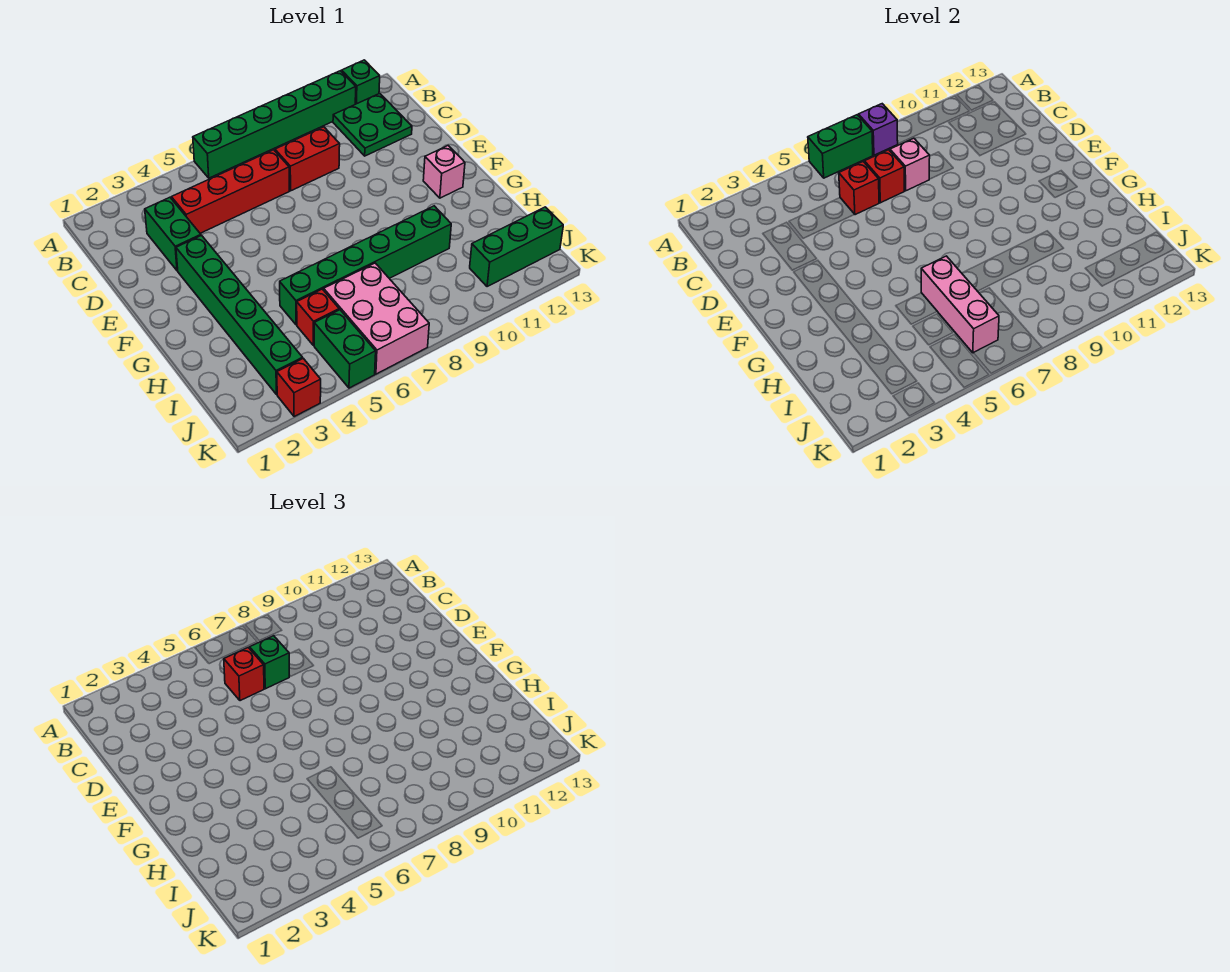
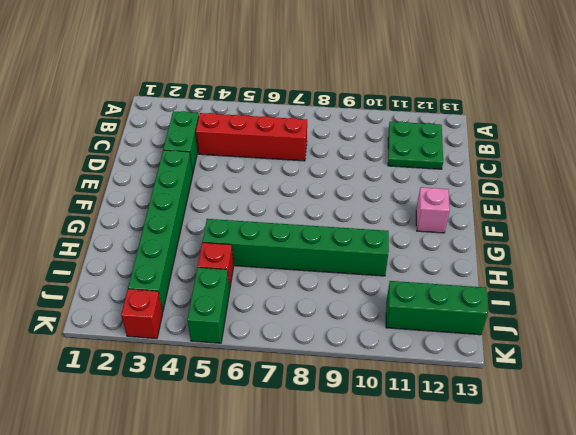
none -> green brick A6:A11 level 1
none -> green brick A12 level 1
none -> red brick C8:C9 level 1

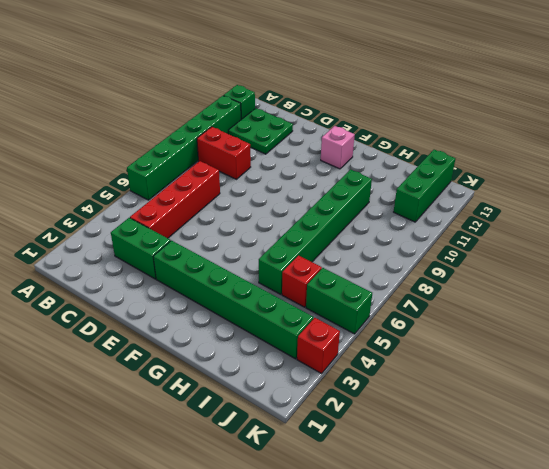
red brick B9:C9 level 1 -> red brick C8:C9 level 1
none -> pink brick I6:K7 level 1
none -> green brick A6:A7 level 2
none -> purple brick A8 level 2

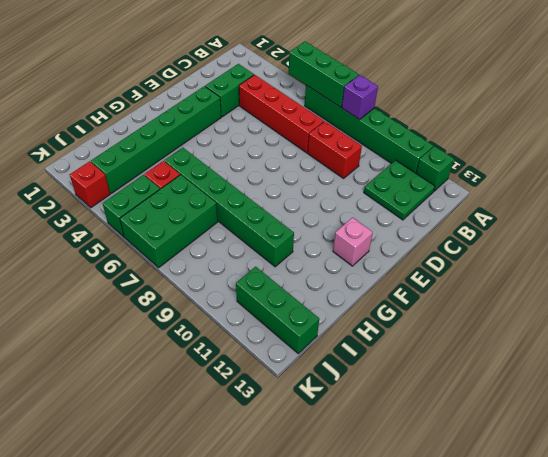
green brick A5:A7 level 2 -> green brick A6:A7 level 2
green brick I6:K7 level 1 -> pink brick I6:K7 level 1
none -> red brick C6 level 2
none -> red brick C7 level 2
none -> pink brick C8 level 2

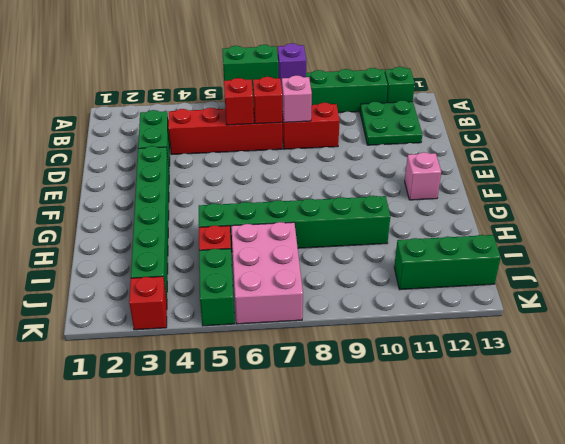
none -> pink brick H6:J6 level 2
none -> red brick C6 level 3
none -> green brick C7 level 3

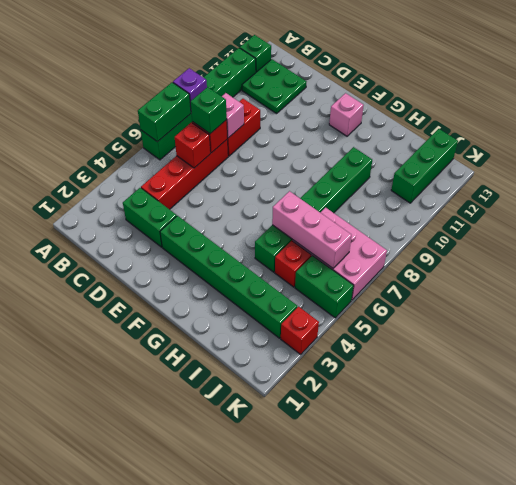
none -> red brick C6 level 3

